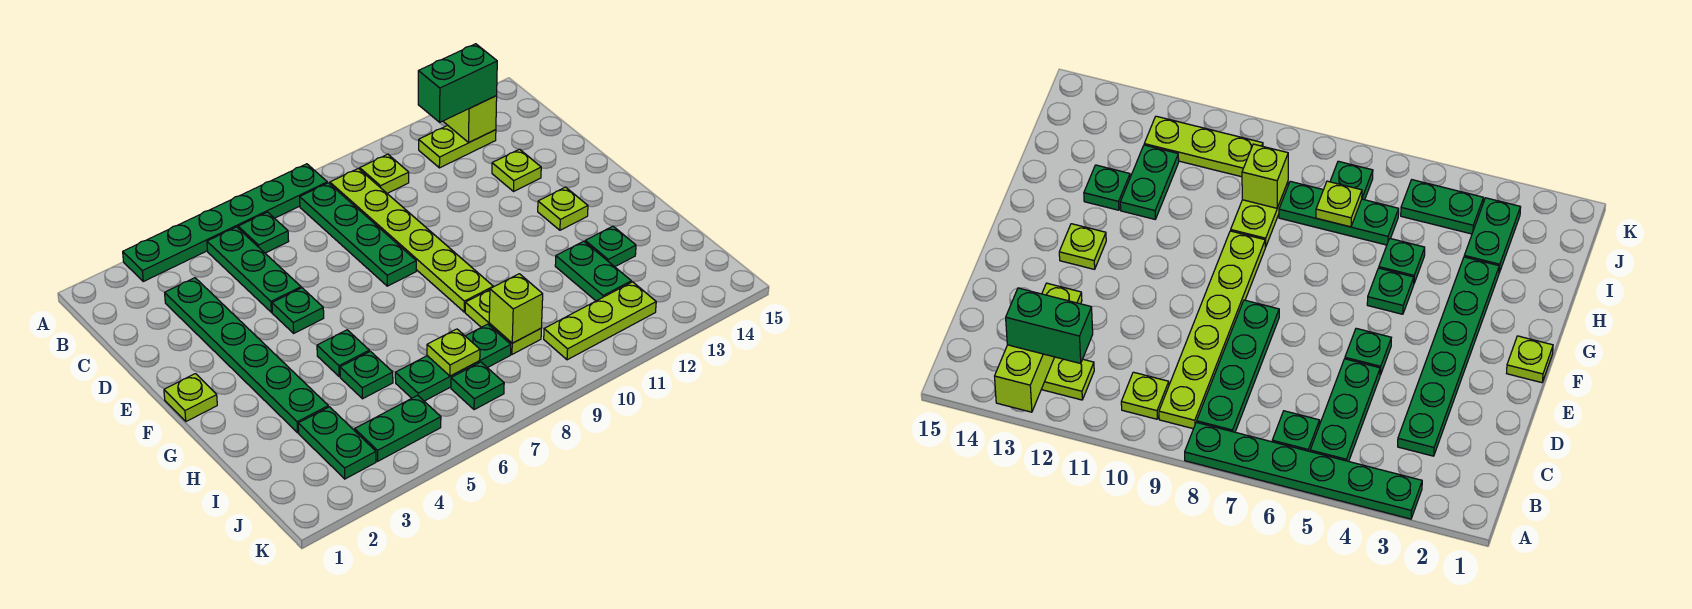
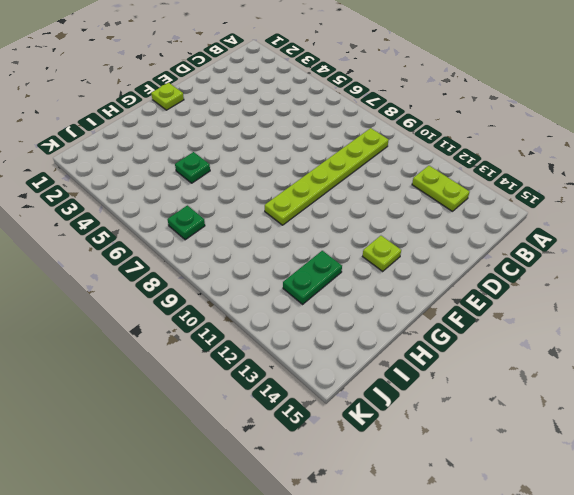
none -> green plate A3:A8 level 1
none -> green plate B5:D5 level 1
none -> green plate B6 level 1

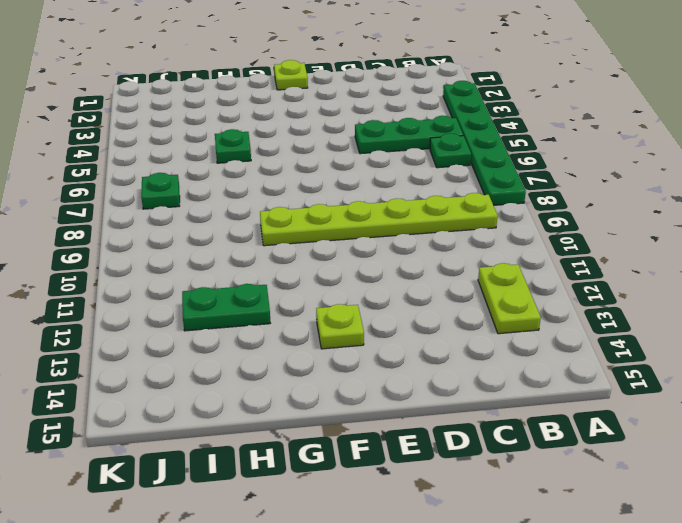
none -> green plate B8:E8 level 1
none -> lime plate B10 level 1
none -> green plate C3:H3 level 1

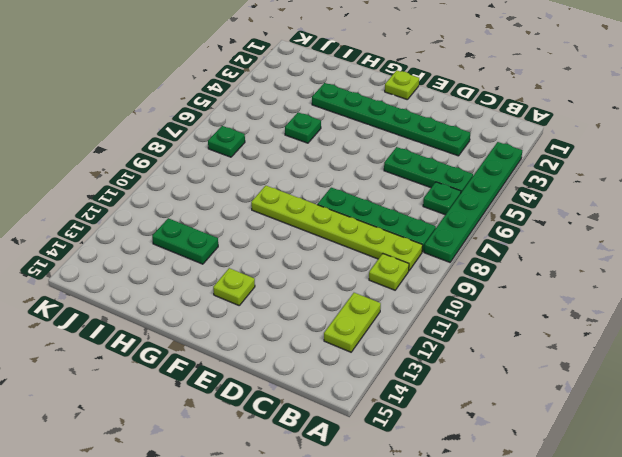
none -> lime plate D13 level 1
none -> green plate E5 level 1
none -> green plate G5 level 1

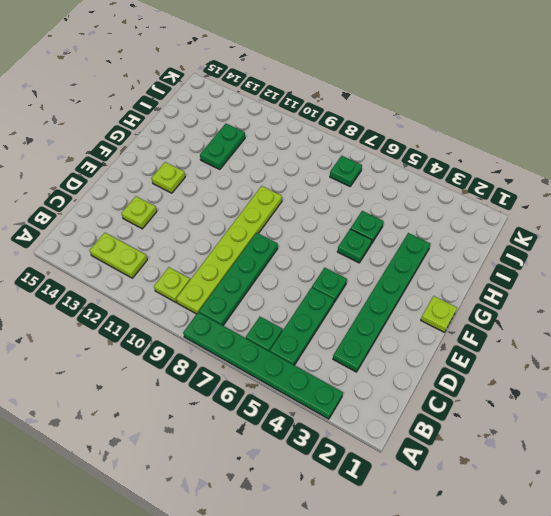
none -> lime plate H9:I9 level 1
none -> green plate H13 level 1
none -> green plate I3:J3 level 1

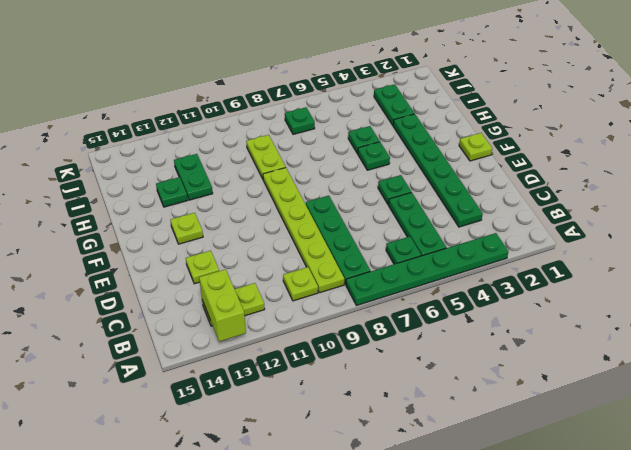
none -> green plate I6:I8 level 1
none -> green plate J4:J5 level 1
none -> lime plate J10:J12 level 1

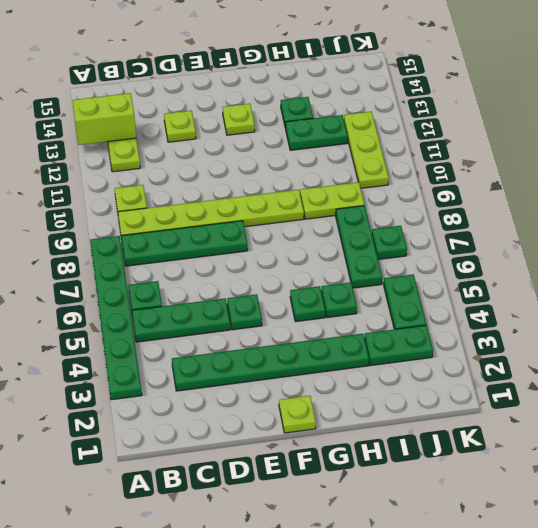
none -> lime plate I7 level 2
none -> lime brick I9 level 2
none -> green brick B12:B13 level 3

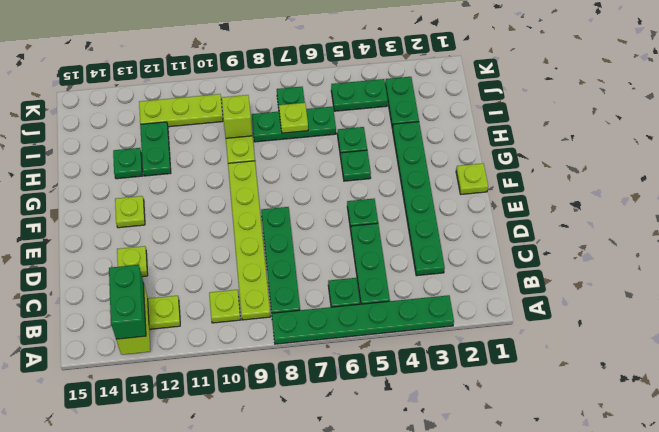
green brick A13:B13 level 3 -> green brick B12:B13 level 3

